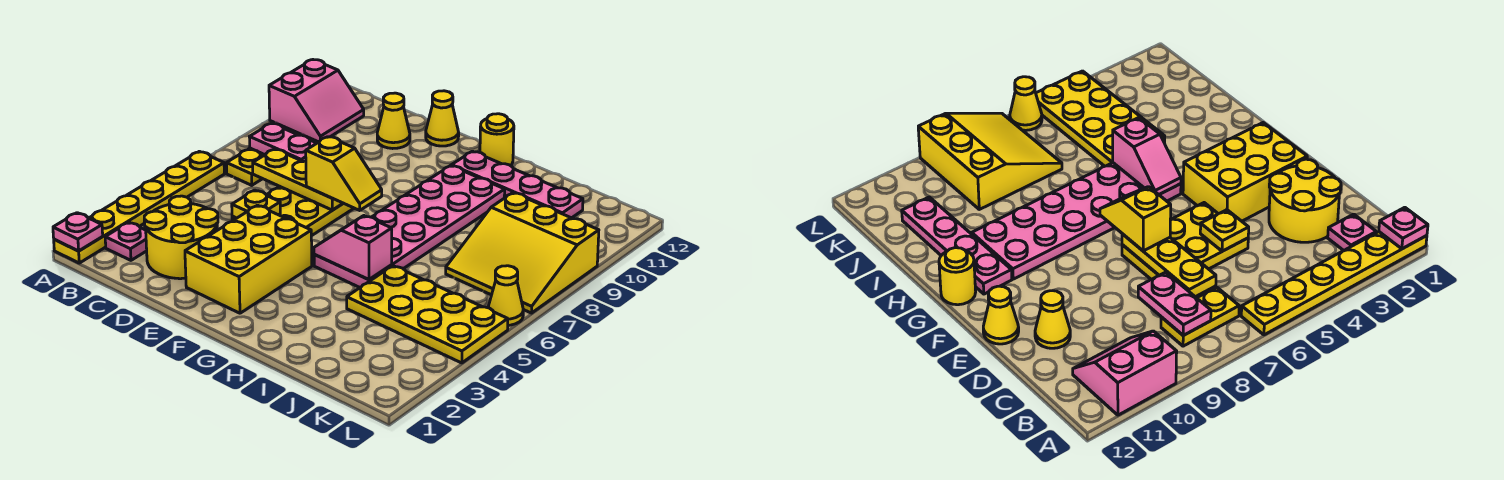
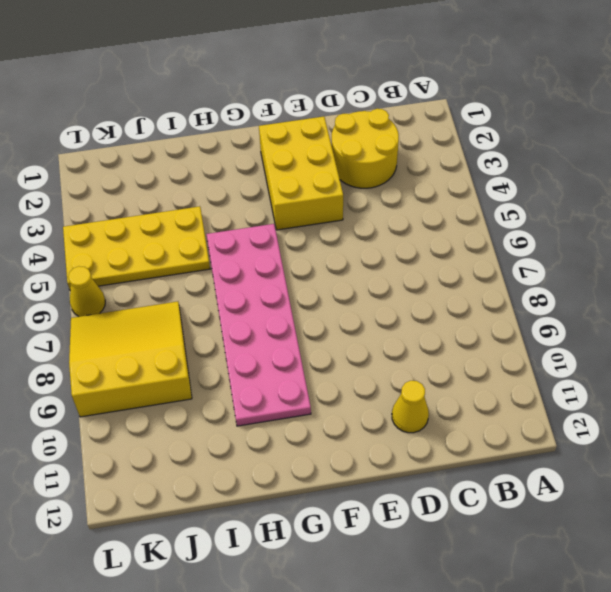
none -> yellow plate A1:A6 level 1
none -> pink slope A10:B11 level 1 top A
none -> pink plate B2 level 1

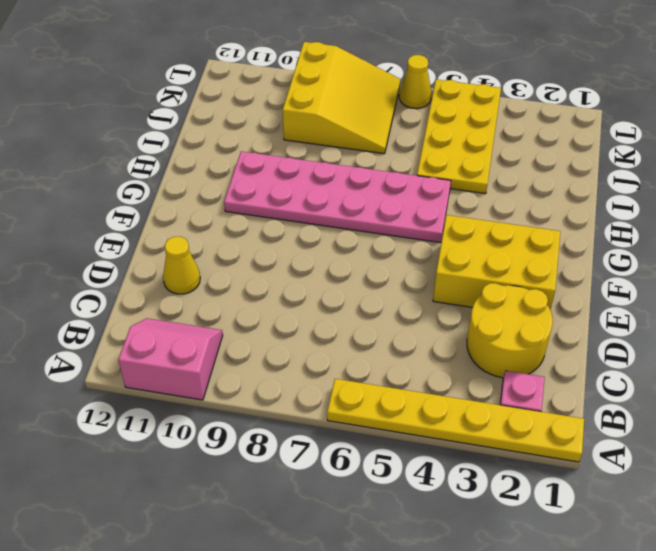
none -> yellow plate B7:B8 level 1
none -> yellow plate D5:E7 level 1
none -> yellow cone E12 level 1

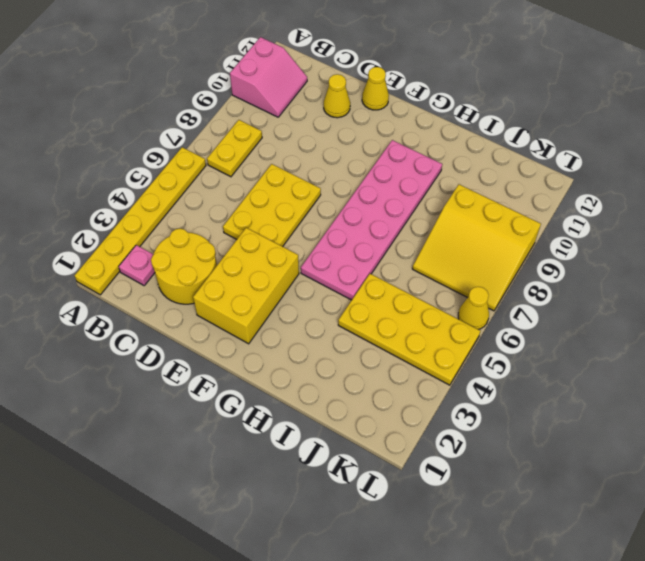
none -> pink plate G11:J11 level 1
none -> yellow round brick G12 level 1
none -> pink plate A1 level 2

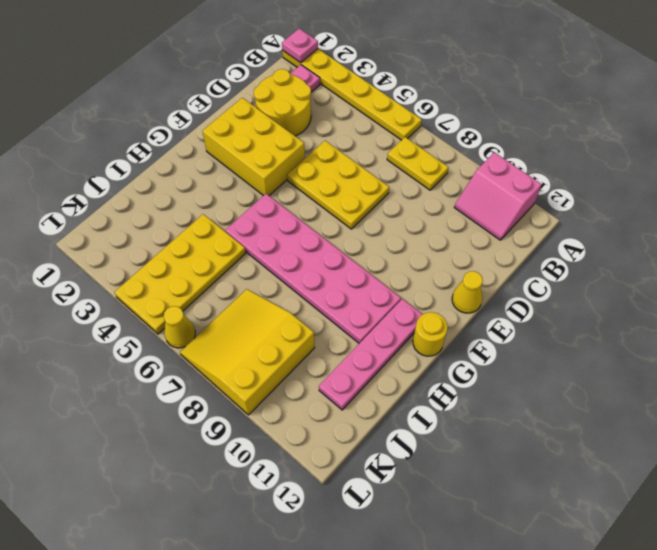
none -> yellow cone D11 level 1
none -> pink plate B8:C8 level 2
none -> yellow plate C7:E7 level 2

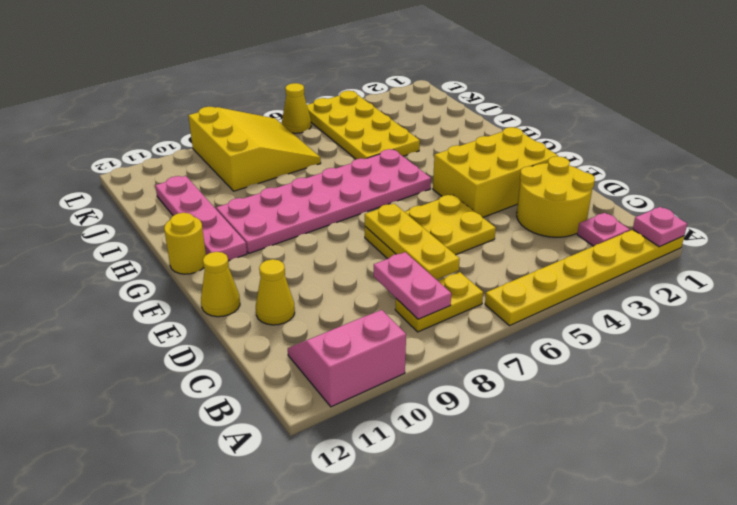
none -> yellow plate D5 level 2
none -> pink slope G5:H5 level 2 top H
none -> yellow slope E7:F7 level 3 top E

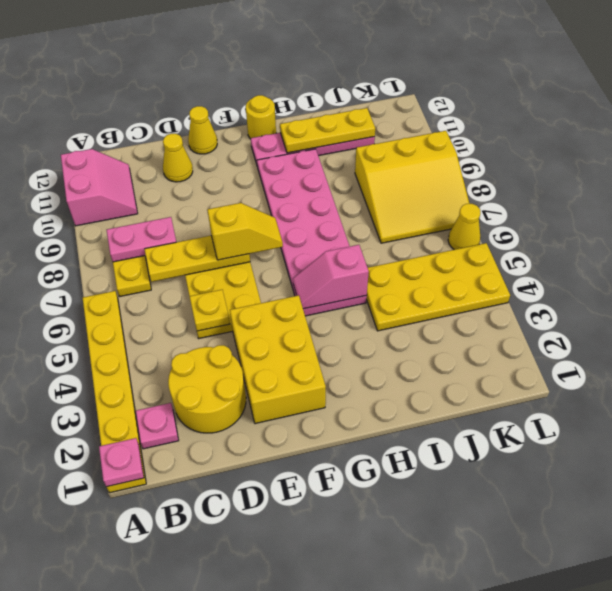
yellow plate H11:J11 level 2 -> none

